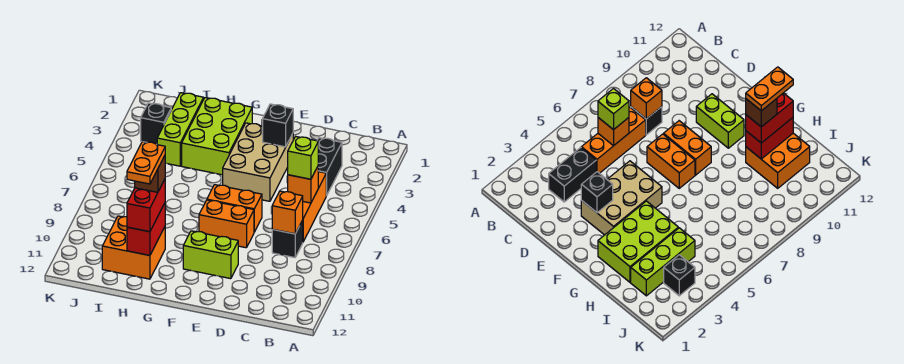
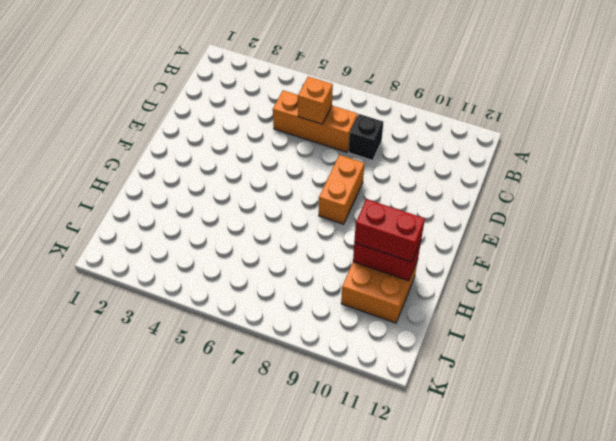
none -> black brick C3:C4 level 1
none -> tan brick E3:F5 level 1
none -> orange brick E7:F7 level 1

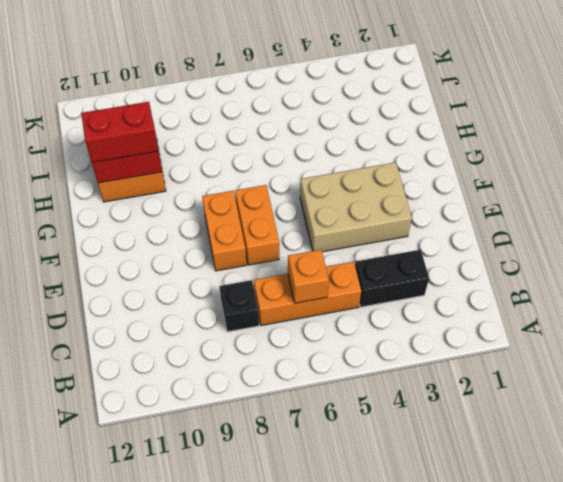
none -> lime brick E10:F10 level 1
none -> lime brick G2:H4 level 1
none -> lime brick I2:I4 level 1

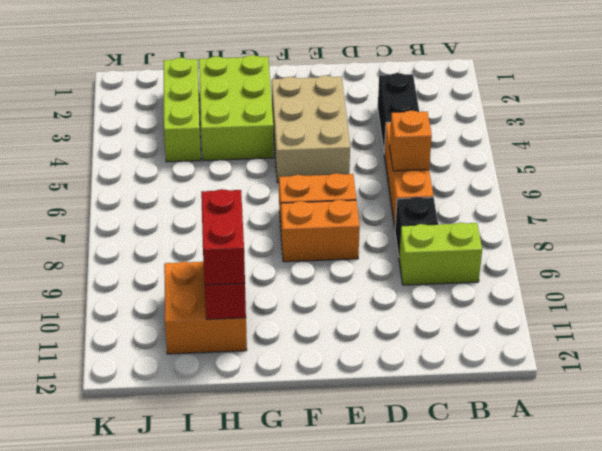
lime brick B9:C9 level 1 -> lime brick E10:F10 level 1
none -> black brick J3 level 1
none -> orange brick C8 level 2
none -> black brick E3 level 2

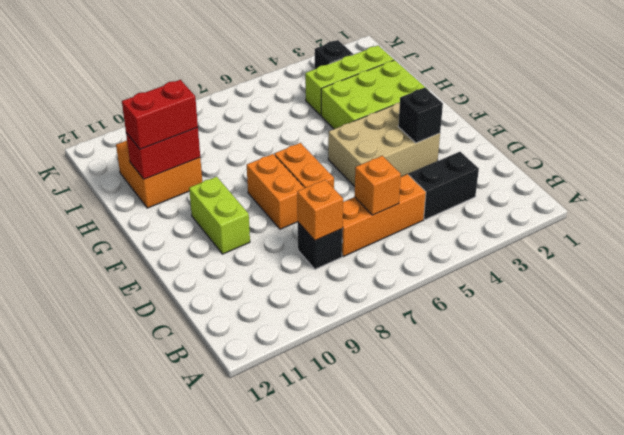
none -> lime brick C6 level 3
none -> brown brick H10 level 4
none -> orange plate H10:H11 level 5

